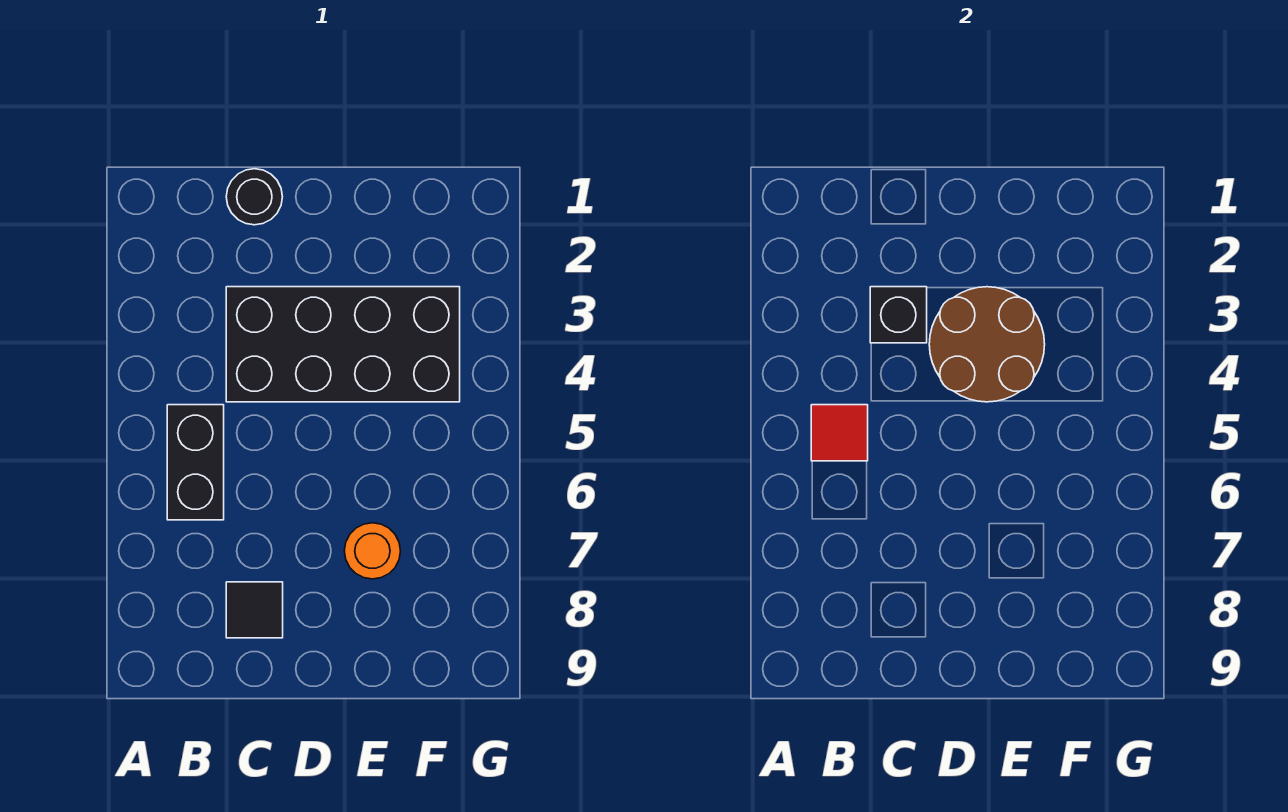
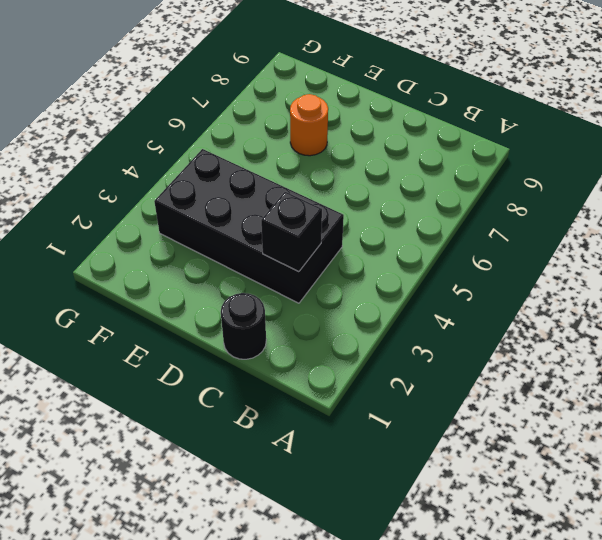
none -> black brick B5:B6 level 1
none -> black tile C8 level 1

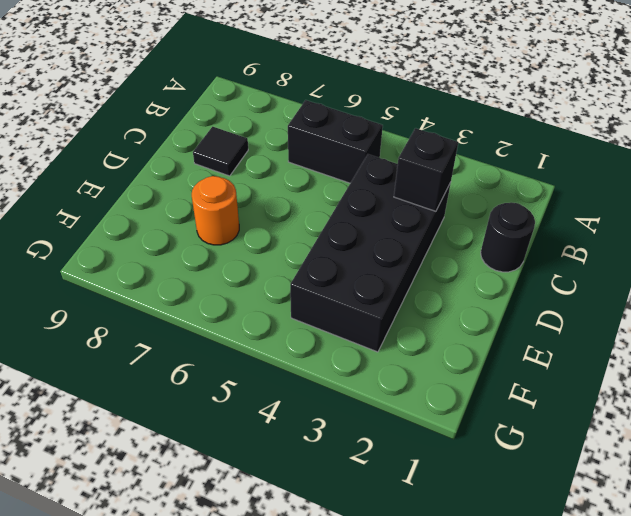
none -> red tile B5 level 2
none -> brown round brick D3:E4 level 2

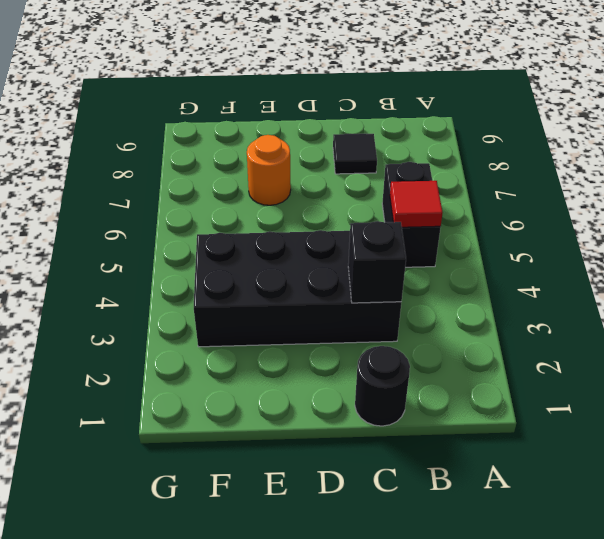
none -> brown round brick D3:E4 level 2

